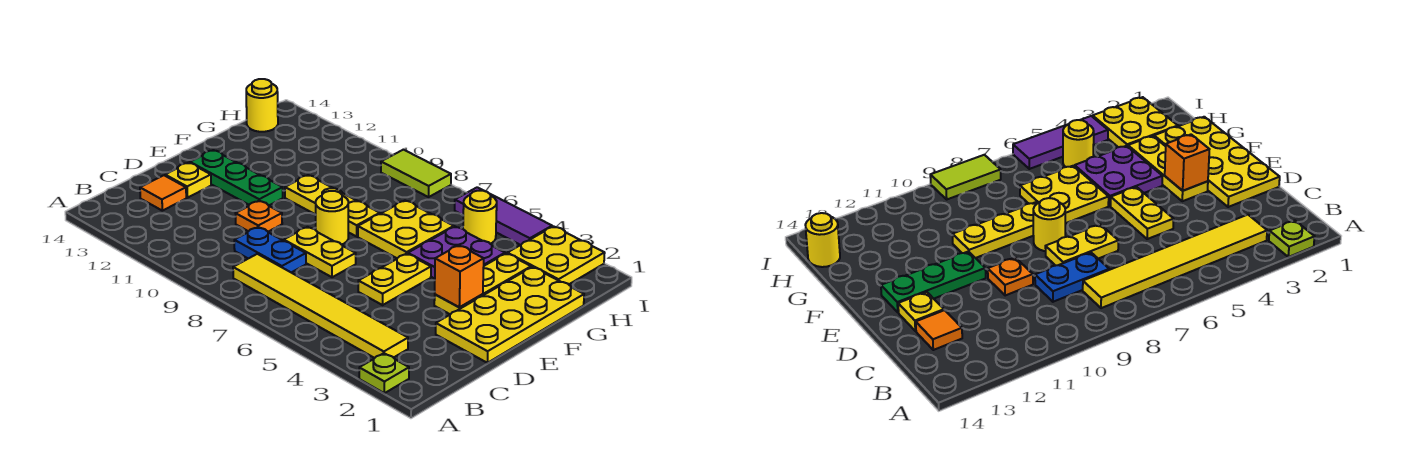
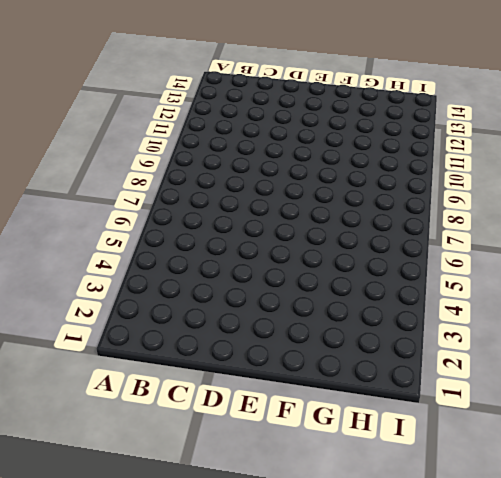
none -> lime plate A2 level 1
none -> yellow tile B3:B8 level 1
none -> blue plate C8:C9 level 1

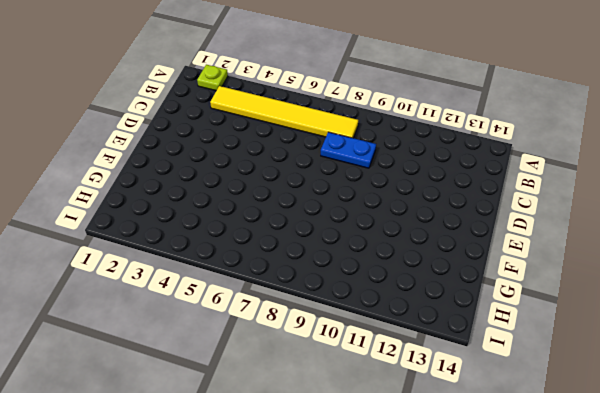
none -> orange tile C13 level 1
none -> yellow plate D1:G2 level 1
none -> yellow plate D5:E5 level 1

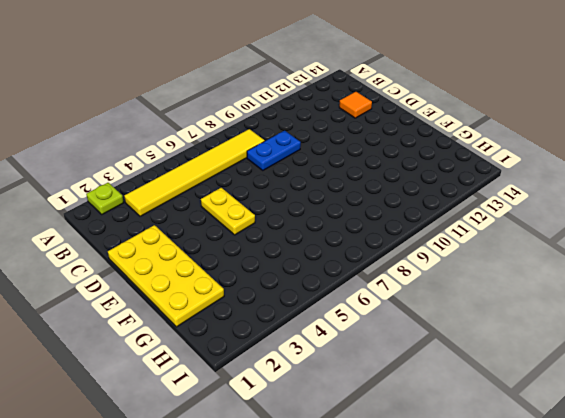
none -> yellow plate D7:D8 level 1
none -> orange plate D10 level 1
none -> yellow plate D13 level 1

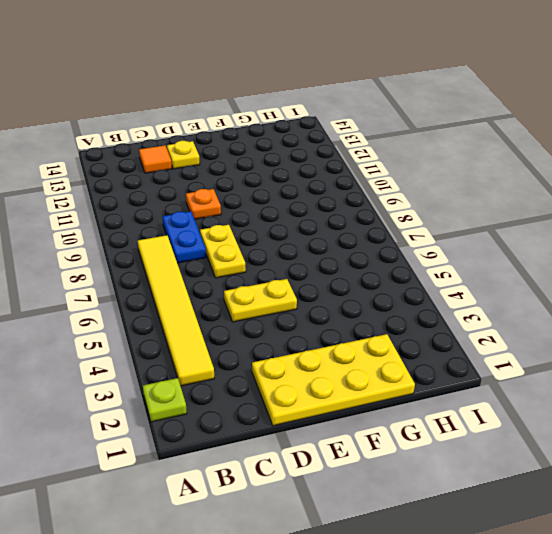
none -> yellow plate E3:G3 level 1
none -> yellow round brick E8 level 1
none -> green plate E11:E13 level 1

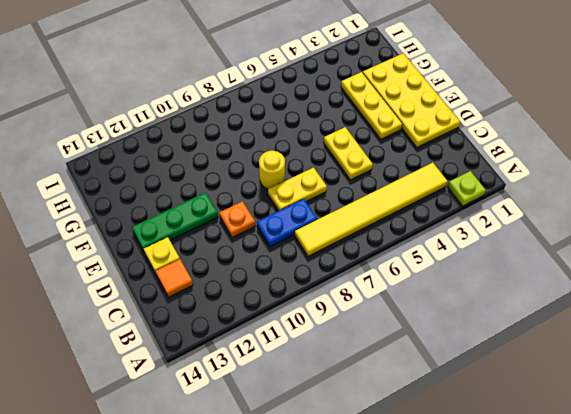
none -> purple plate F4:G5 level 1
none -> yellow plate F6:G7 level 1
none -> yellow plate F8:F10 level 1

